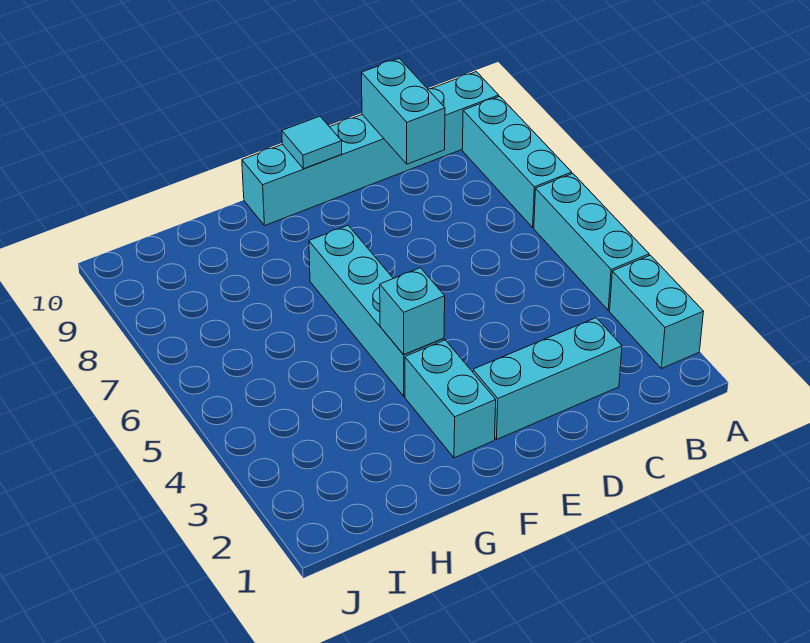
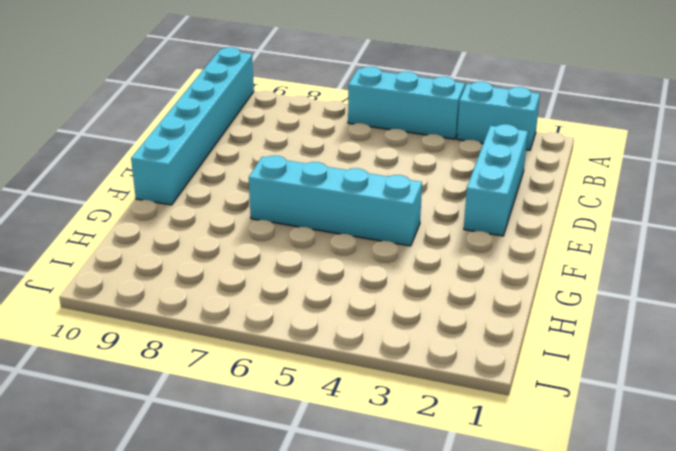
none -> cyan brick A7:A9 level 1
none -> cyan brick F2:F3 level 1

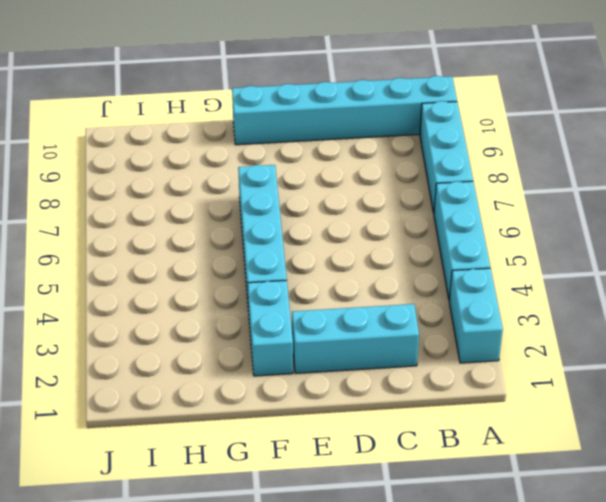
none -> cyan brick C9:C10 level 2
none -> cyan tile E10 level 2

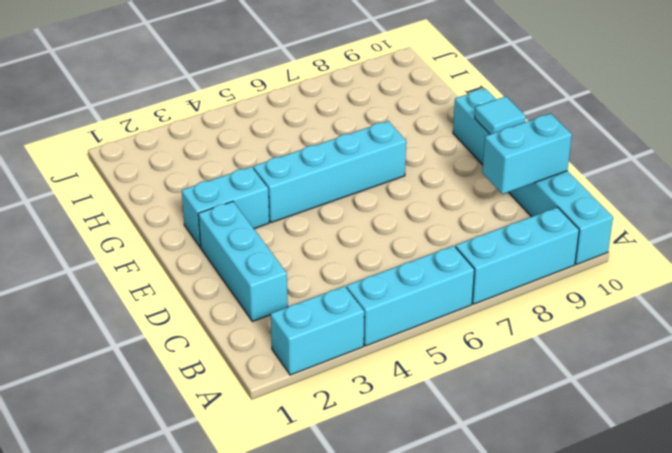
none -> cyan brick F4 level 2

